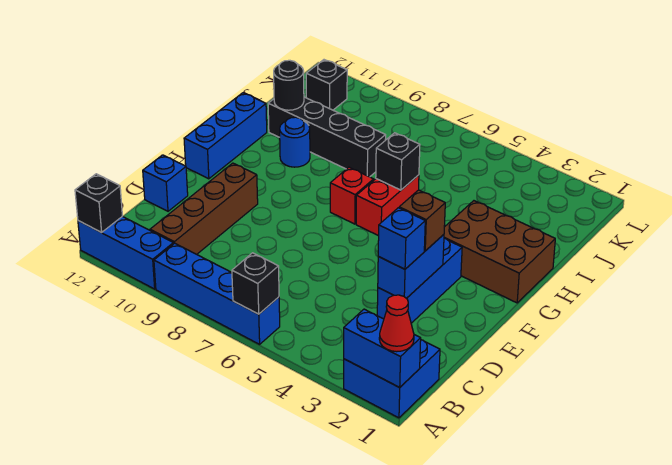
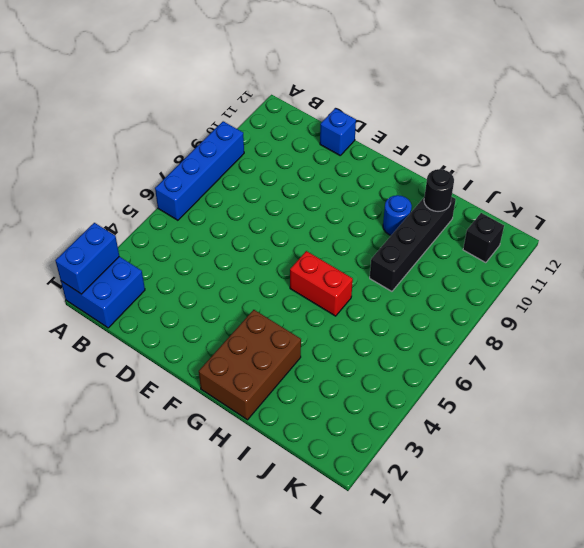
none -> blue brick A10:A12 level 1
none -> brown brick B10:E10 level 1
none -> blue brick D3:F3 level 1

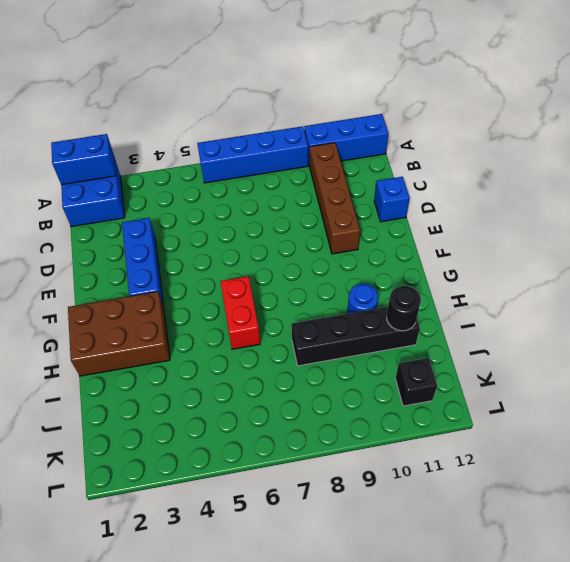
none -> blue brick F12:H12 level 1
none -> red brick G7 level 1
none -> black brick A6 level 2

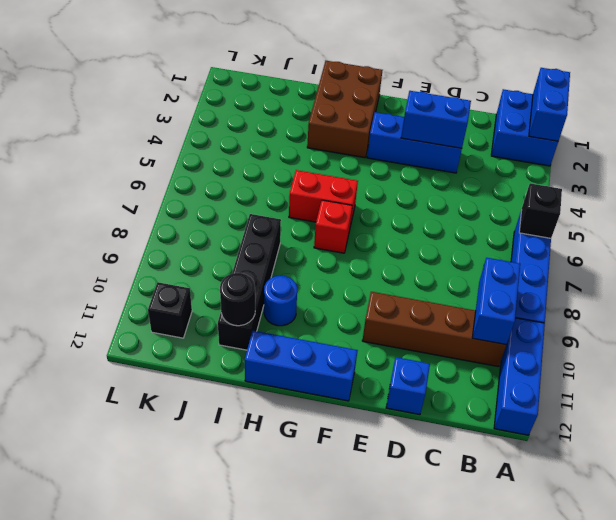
blue brick B9:B10 level 2 -> none
none -> black brick A12 level 2
none -> black brick H6 level 2
none -> red cone A1 level 3

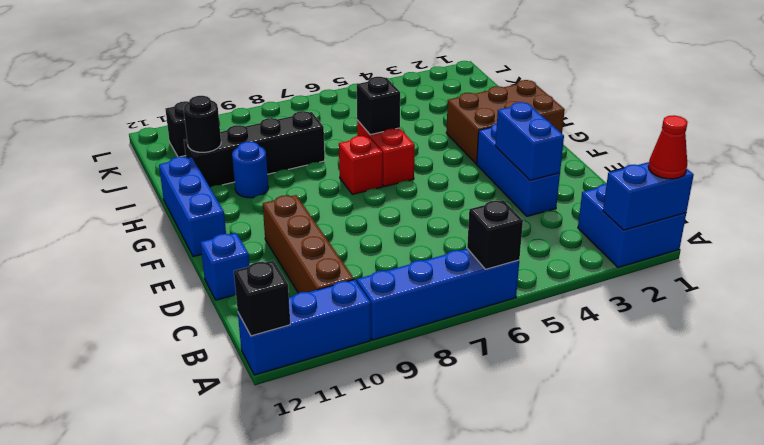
none -> blue brick D3 level 3
none -> brown brick E3 level 3

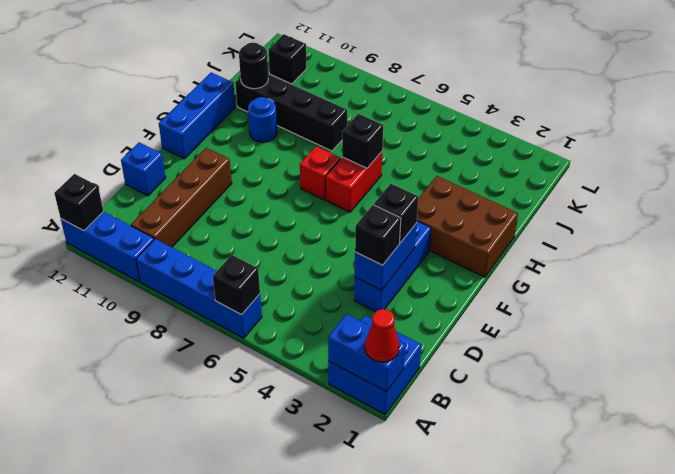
black brick D3 level 3 -> blue brick D3 level 3
black brick E3 level 3 -> brown brick E3 level 3

